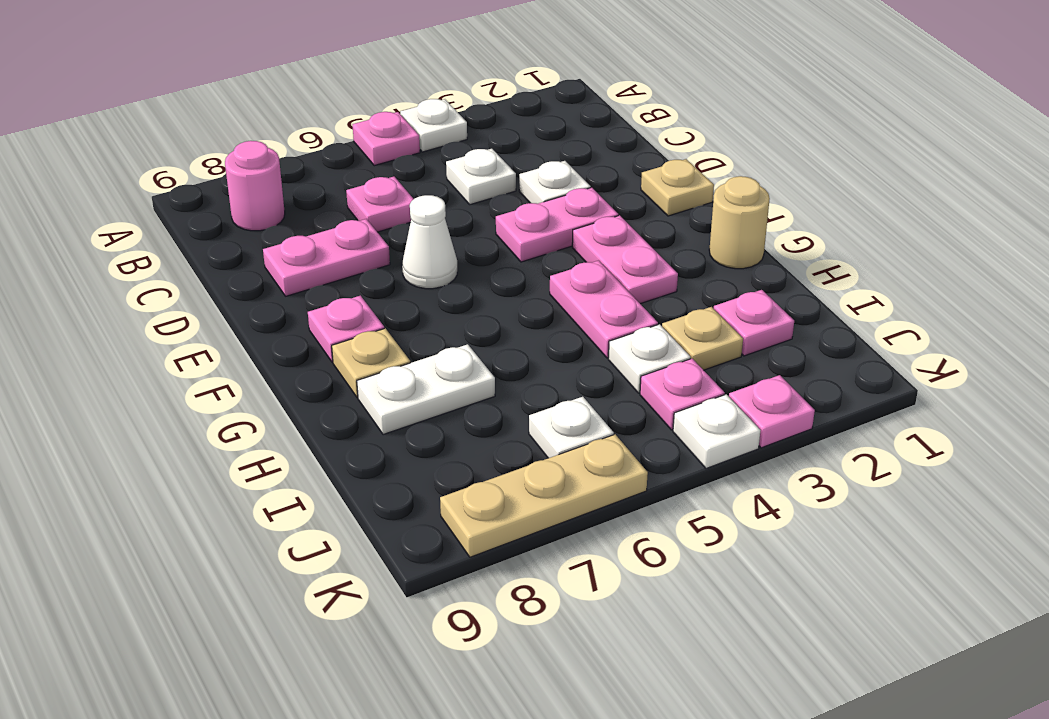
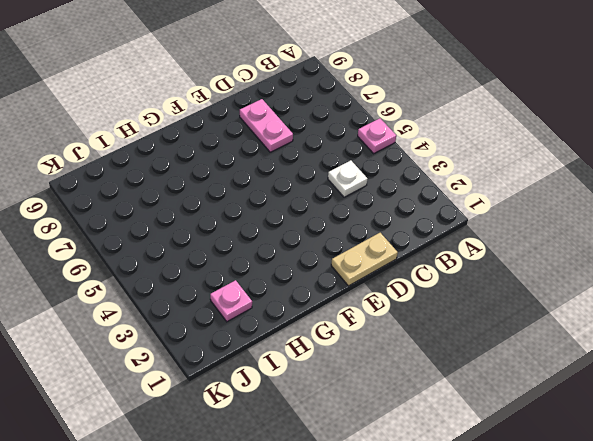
tan plate D1:E1 level 1 -> tan plate E1 level 1
none -> white plate A4 level 1
none -> pink round brick B8 level 1
none -> pink plate C6 level 1

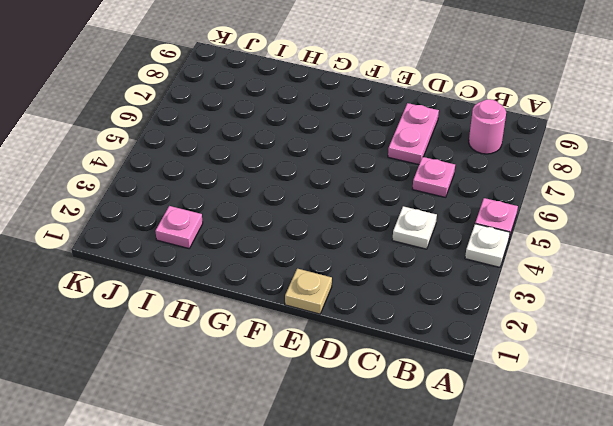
none -> white plate D3 level 1
none -> pink plate E3:E4 level 1
none -> white cone E6 level 1

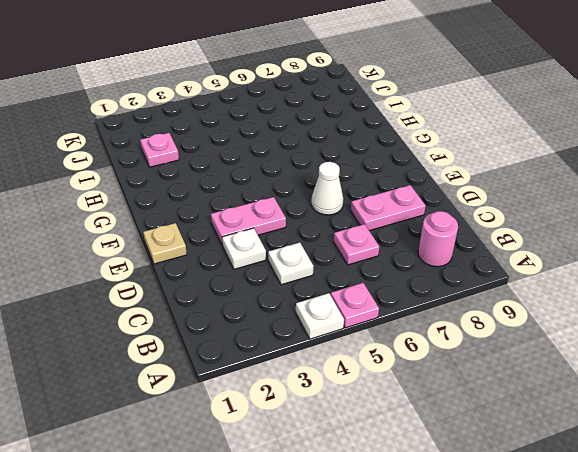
none -> pink plate F3:G3 level 1
none -> pink plate F8 level 1
none -> tan round brick G1 level 1

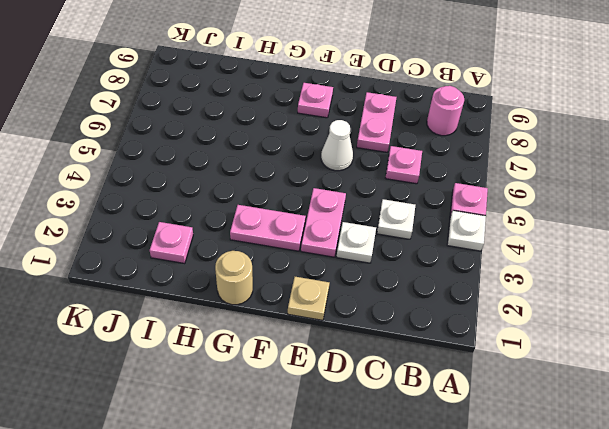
none -> pink plate G4:H4 level 1
none -> tan plate G8 level 1
none -> white plate H7:H8 level 1

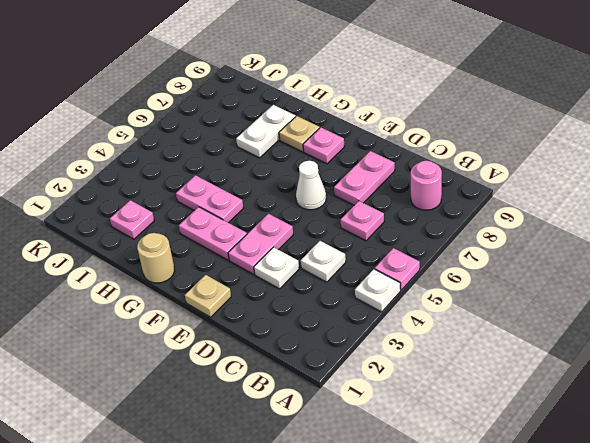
none -> tan plate I3 level 1
none -> white plate I4 level 1
none -> pink plate J4 level 1

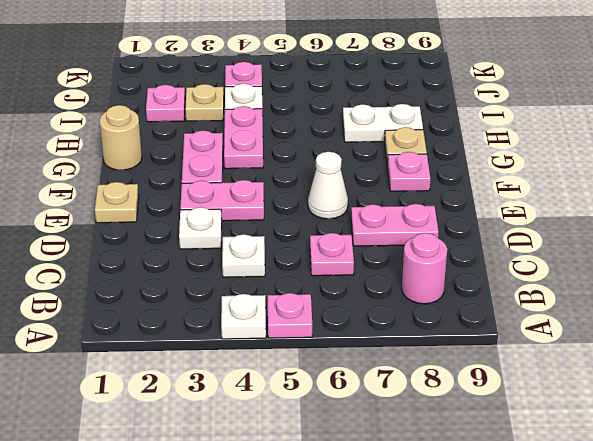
none -> white plate J6 level 1
none -> pink plate K3 level 1
none -> white plate K4 level 1

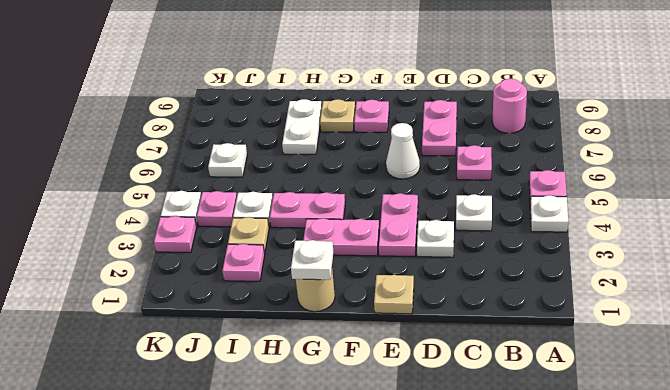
white plate G1 level 2 -> none
none -> tan plate K6:K8 level 1

